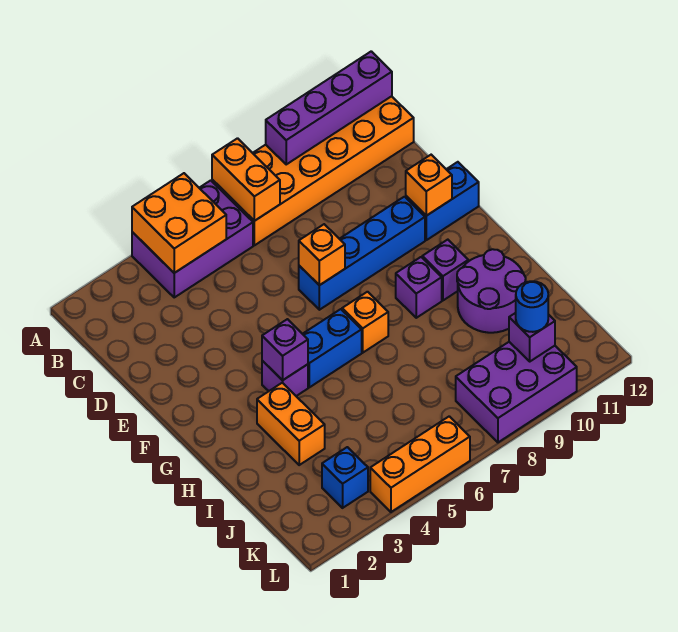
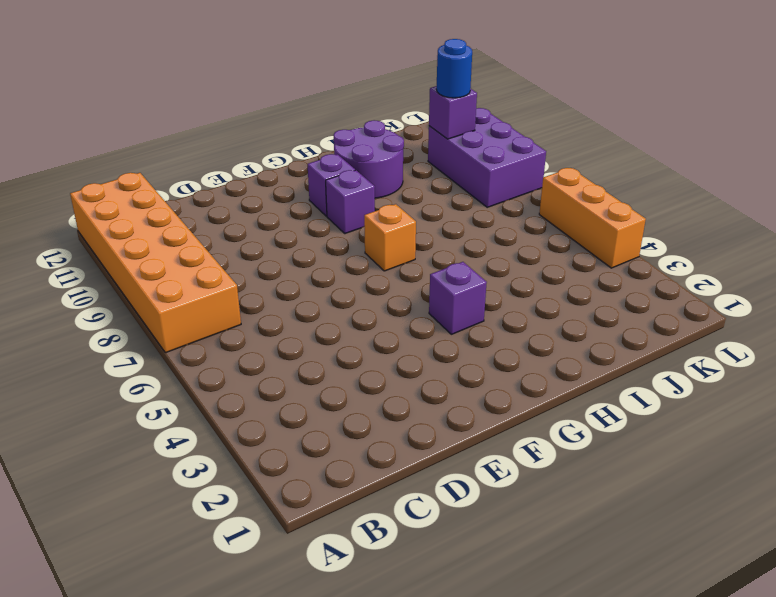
none -> purple brick A4:B6 level 1
none -> blue brick E7:E10 level 1
none -> blue brick E11:E12 level 1

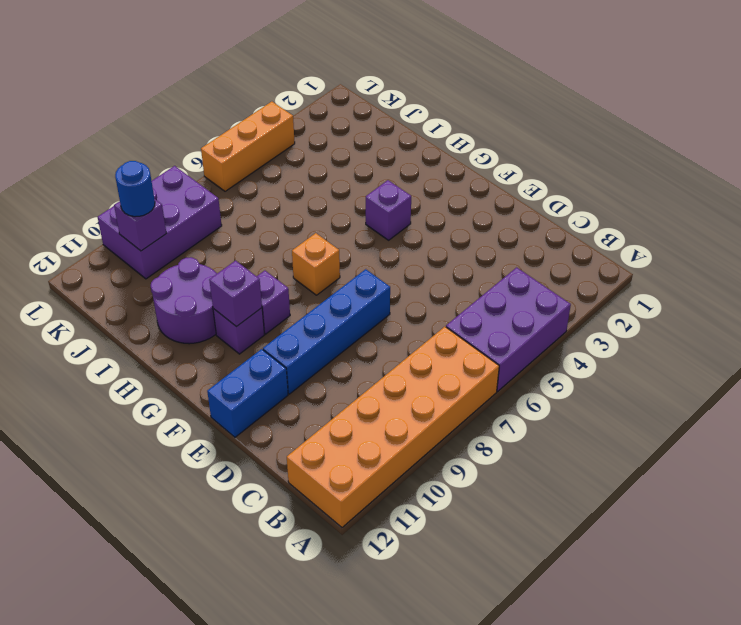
purple brick G10 level 2 -> purple brick G4 level 2
none -> blue brick G5:G6 level 1
none -> orange brick H3:I3 level 1
none -> blue brick K3 level 1

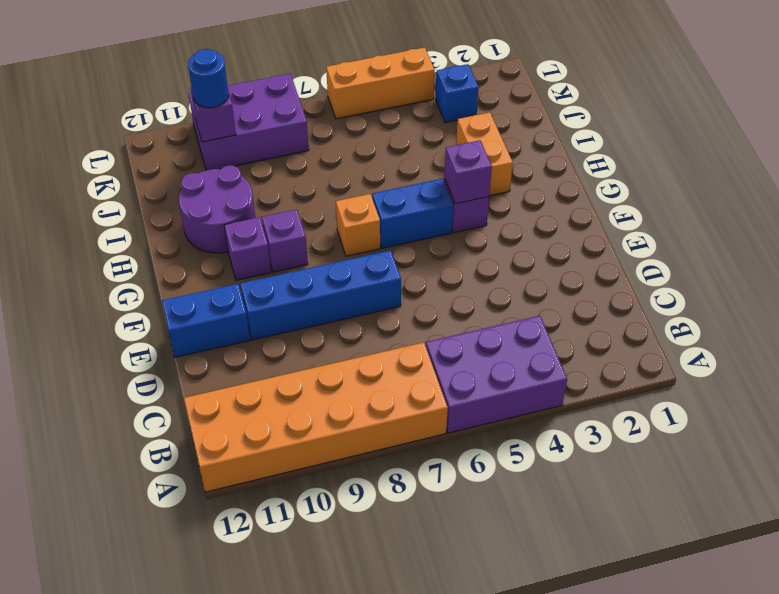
none -> orange brick A4:B5 level 2
none -> orange brick A7:B7 level 2
none -> purple brick A9:A12 level 2

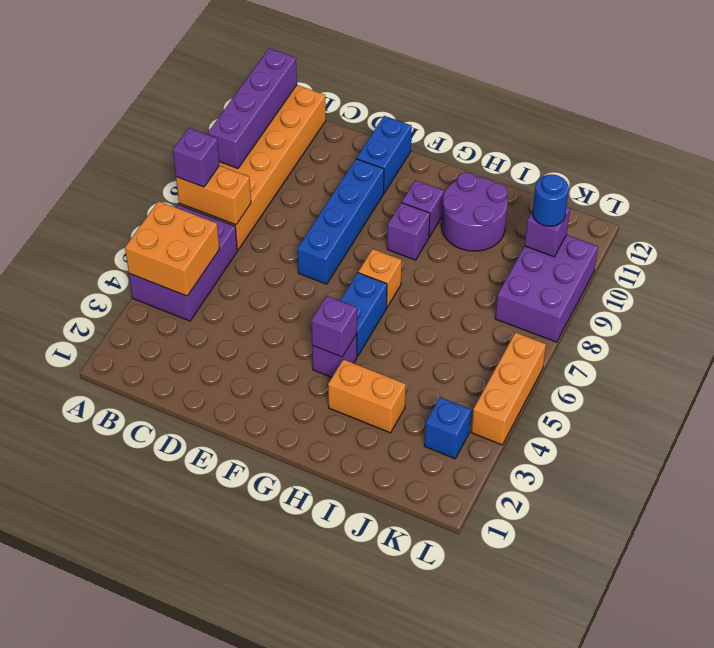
purple brick A7 level 3 -> none
none -> orange brick E7 level 2
none -> orange brick E11 level 2

